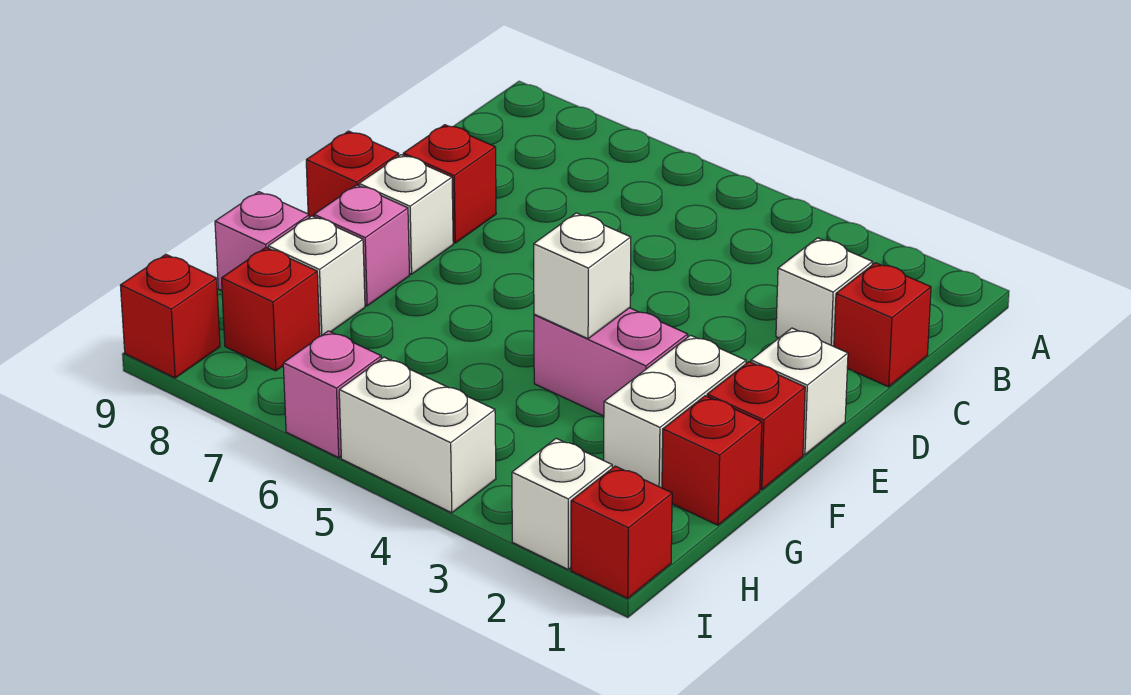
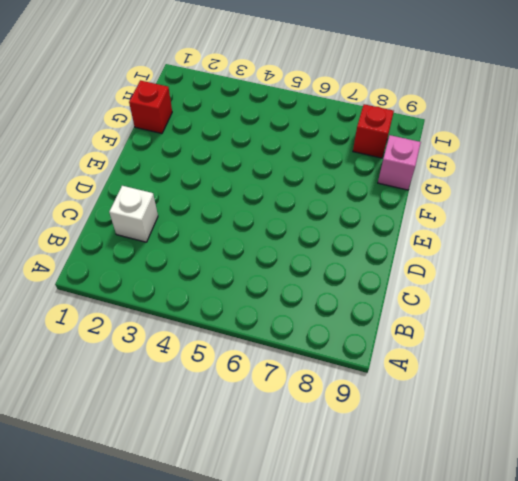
none -> red brick C1 level 1
none -> red brick D8 level 1
none -> white brick E1 level 1

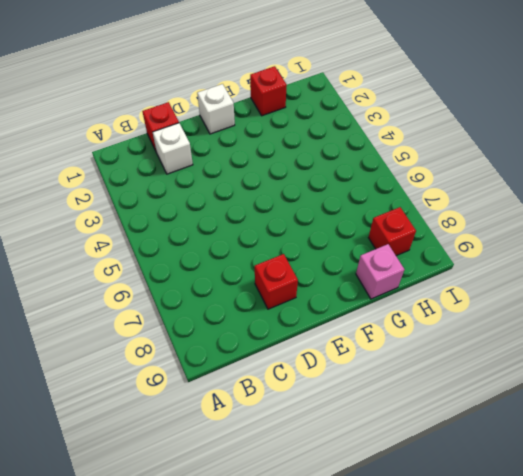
none -> white brick E8 level 1
none -> red brick E9 level 1
none -> red brick F1 level 1

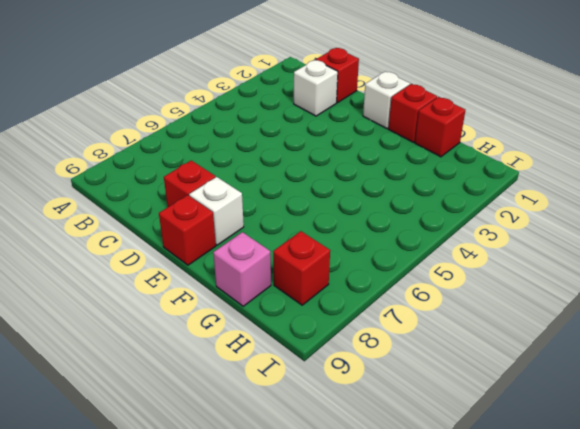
none -> white brick F2:G2 level 1
none -> pink brick F3:F4 level 1
none -> pink brick F8 level 1

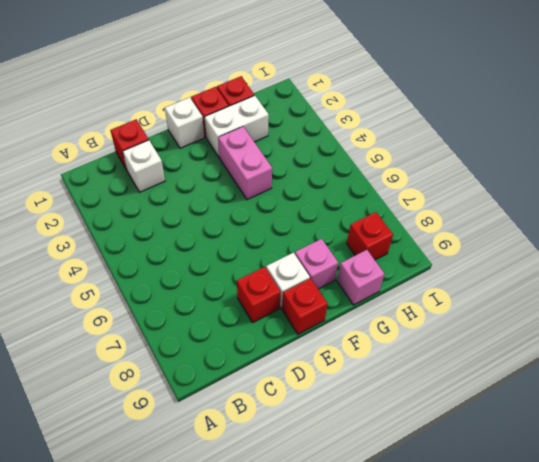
none -> white brick G8 level 1
none -> red brick I1 level 1
none -> white brick I2 level 1

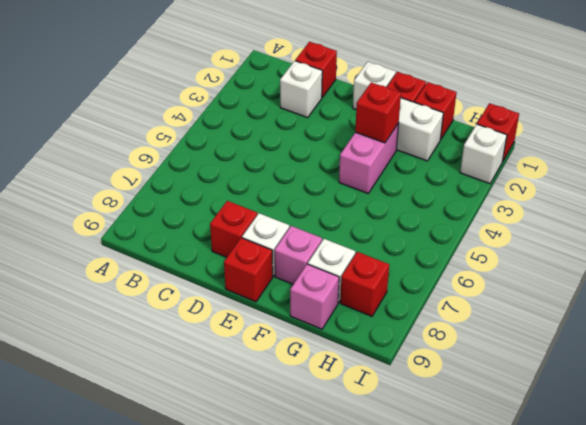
red brick F3 level 2 -> red brick I9 level 1
none -> white brick I4:I5 level 1
none -> pink brick I6 level 1
none -> white brick F4 level 2

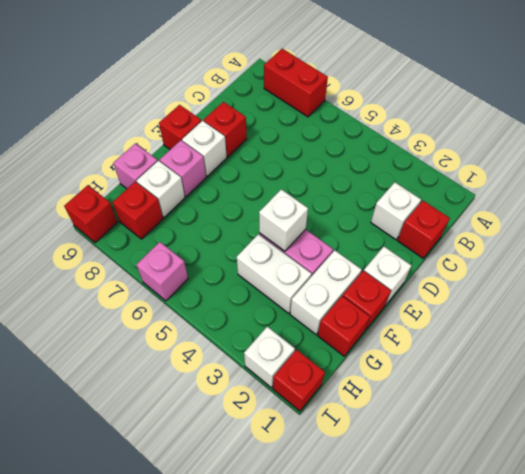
red brick A7:A8 level 1 -> none
white brick G3:G4 level 1 -> white brick I4:I5 level 1

